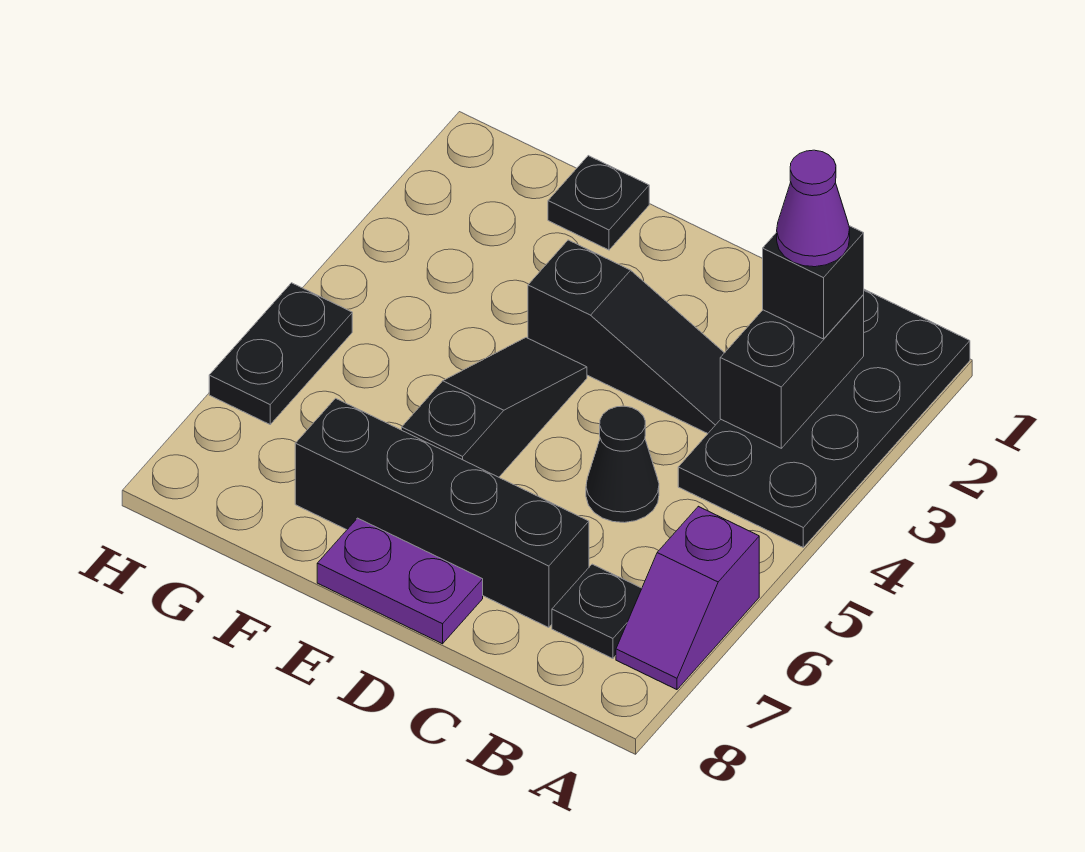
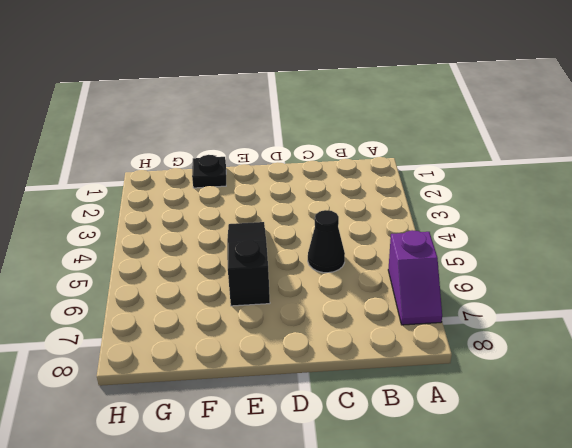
none -> black plate A1:B4 level 1
none -> black plate B7 level 1
none -> black slope C3:E3 level 1 top E

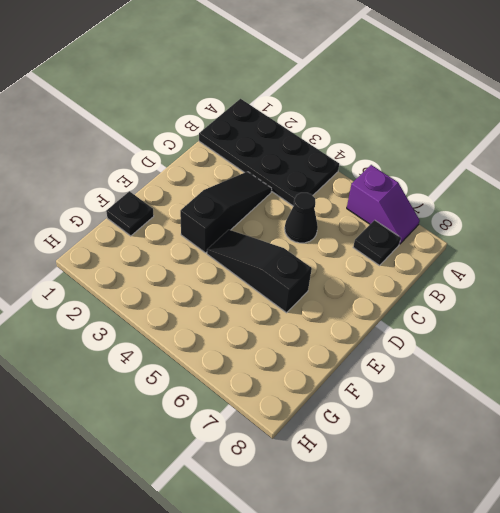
none -> black brick C7:F7 level 1
none -> purple plate D8:E8 level 1
none -> black plate H5:H6 level 1

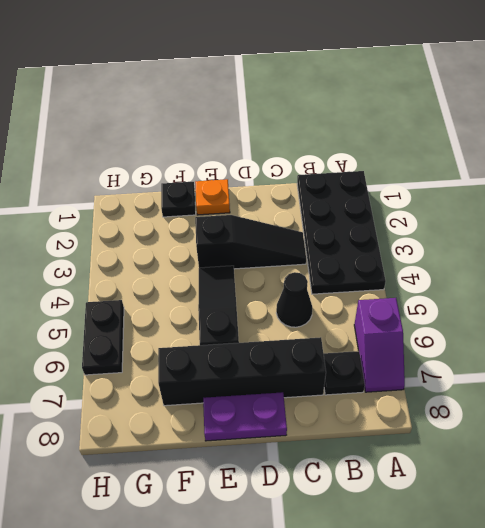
orange plate E1 level 1 -> none
none -> black brick B2:B3 level 2
none -> black brick B2 level 3
none -> purple cone B2 level 4

